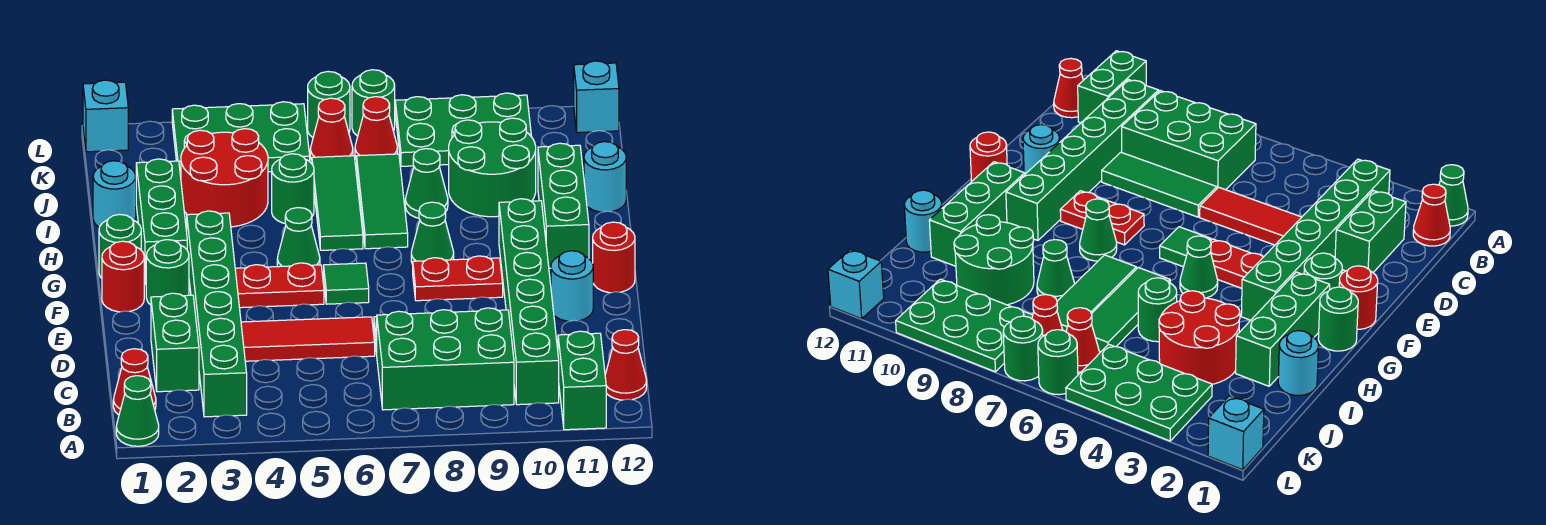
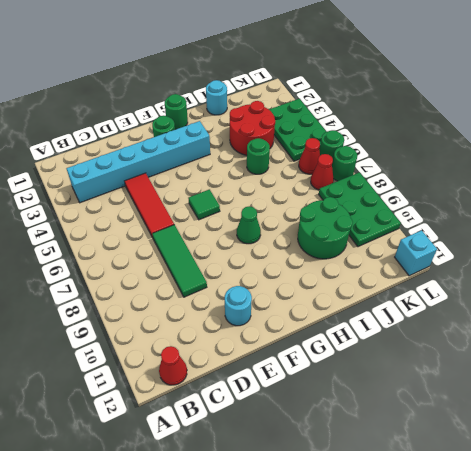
cyan brick B3:G3 level 1 -> green brick B3:G3 level 1
none -> green cone A1 level 1
none -> green brick A11:B11 level 1
none -> red cone B1 level 1
none -> green brick B7:C9 level 1

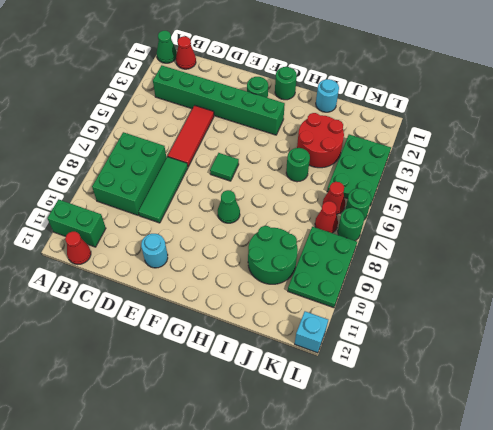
none -> green brick B10:G10 level 1
none -> green brick C2:D2 level 1
none -> red round brick F1 level 1
none -> red plate F4:F5 level 1

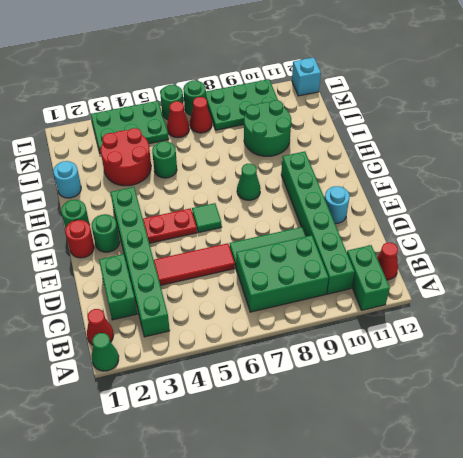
none -> red plate F8:F9 level 1
none -> red round brick F12 level 1
none -> green brick G2:I2 level 1
none -> green cone G5 level 1

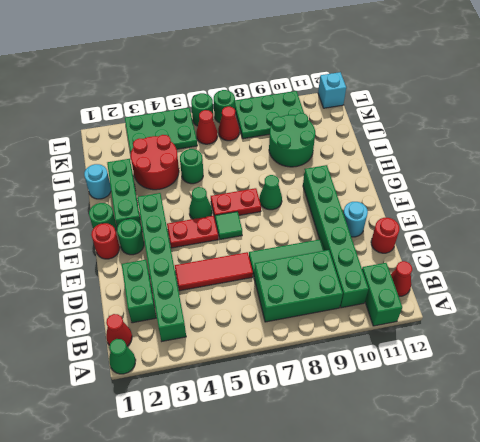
red round brick D12 level 1 -> red round brick F12 level 1
red plate G6:G7 level 1 -> red plate F8:F9 level 1
none -> green brick G11:I11 level 1
none -> green tile H6:J6 level 1
none -> green tile H7:J7 level 1
none -> green cone I8 level 1

